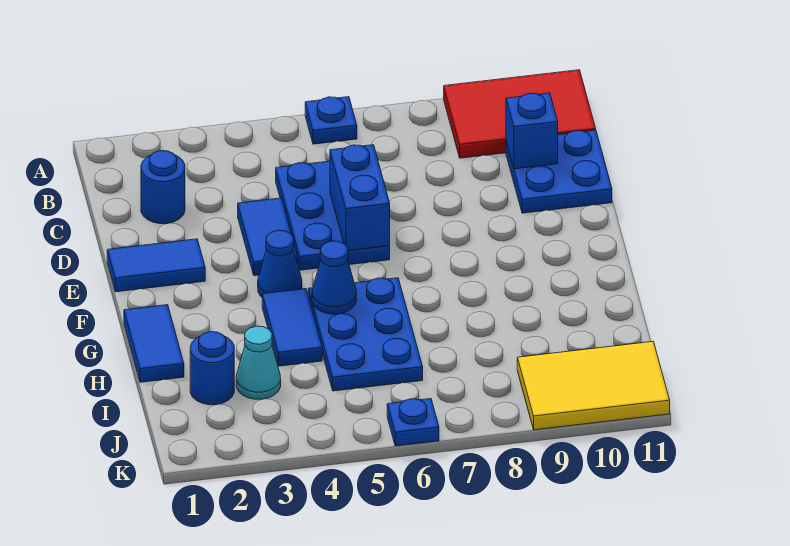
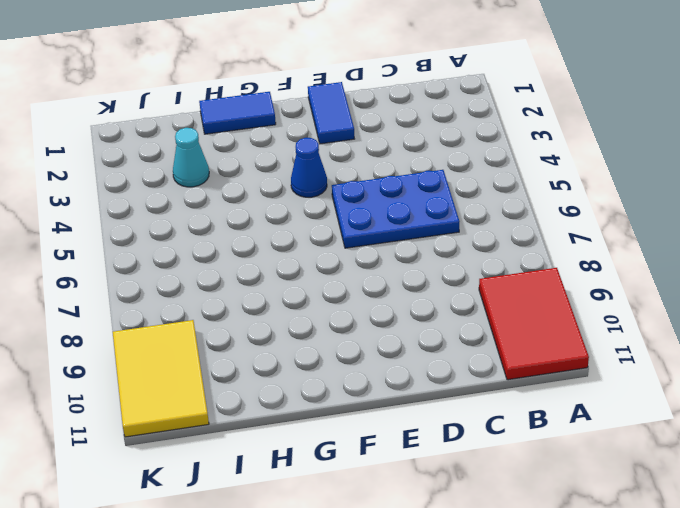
none -> blue plate A6 level 1
none -> blue round brick C2 level 1
none -> blue plate C10:D11 level 1

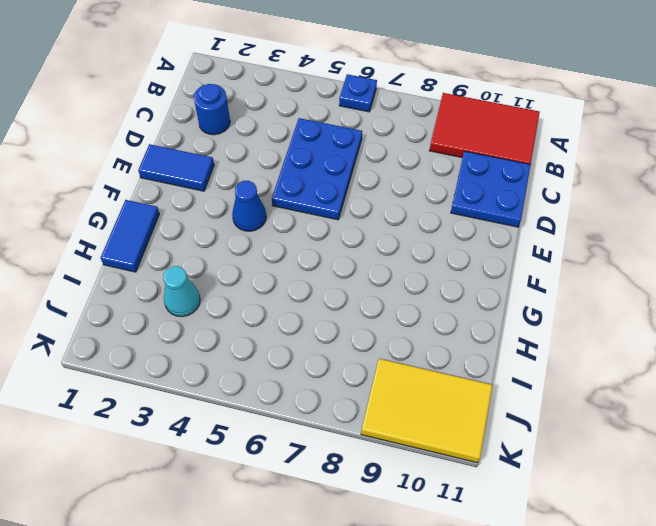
none -> blue tile D4:E4 level 1
none -> blue tile G4:H4 level 1
none -> blue plate G5:I6 level 1

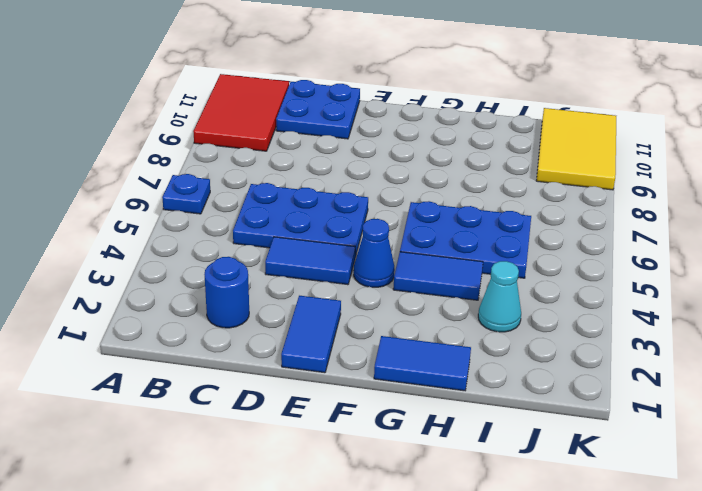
none -> blue round brick I2 level 1
none -> blue plate K6 level 1
none -> blue brick C10 level 2

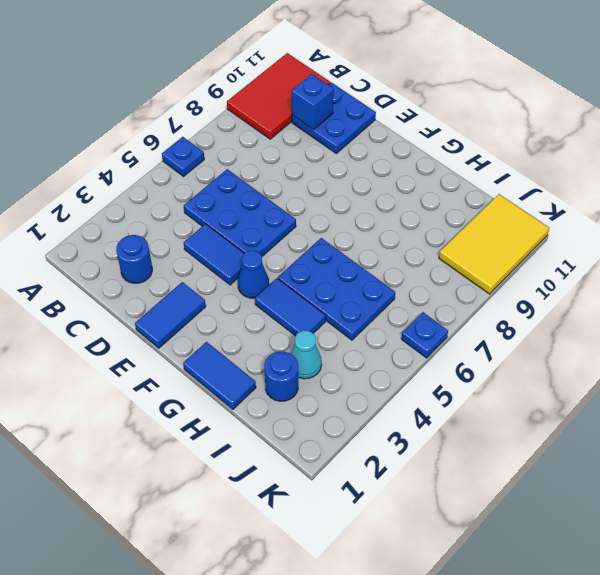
none -> blue brick D6:E6 level 2
none -> blue cone G5 level 2

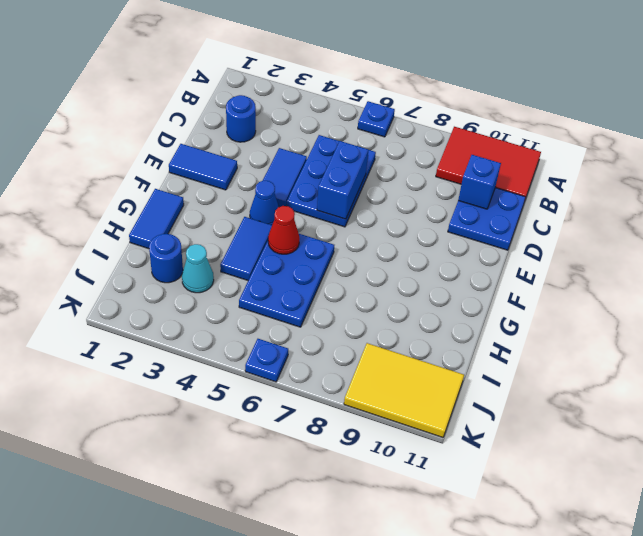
red cone G5 level 2 -> blue cone G5 level 2

